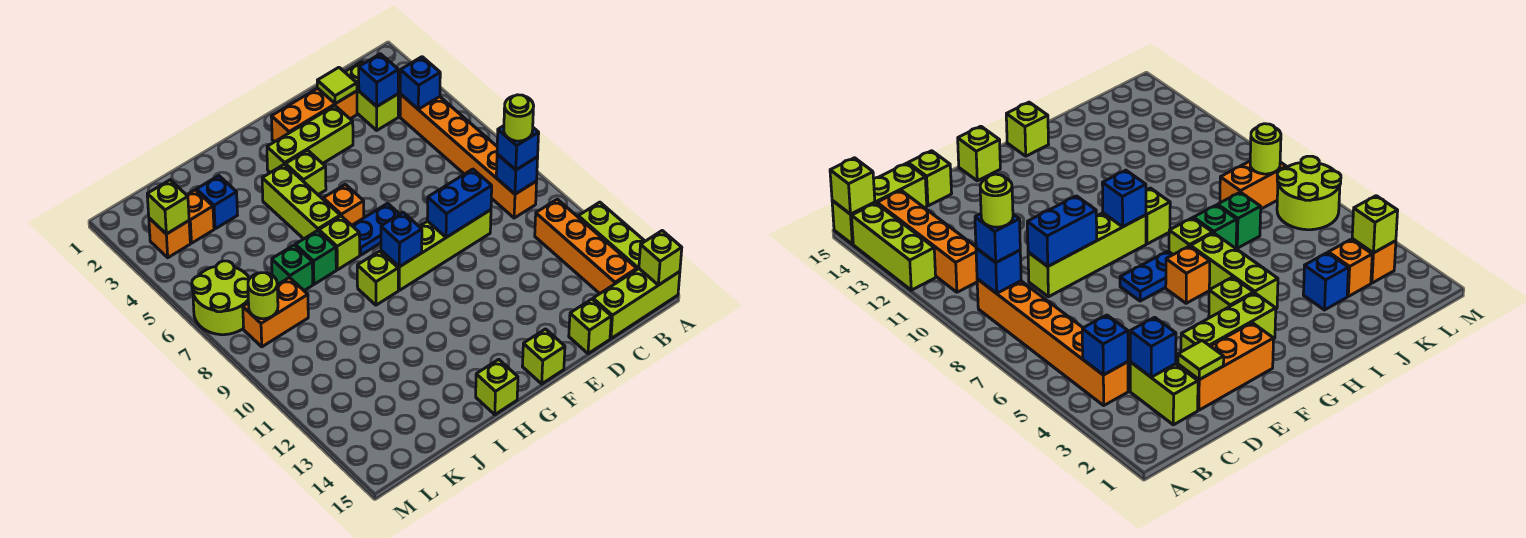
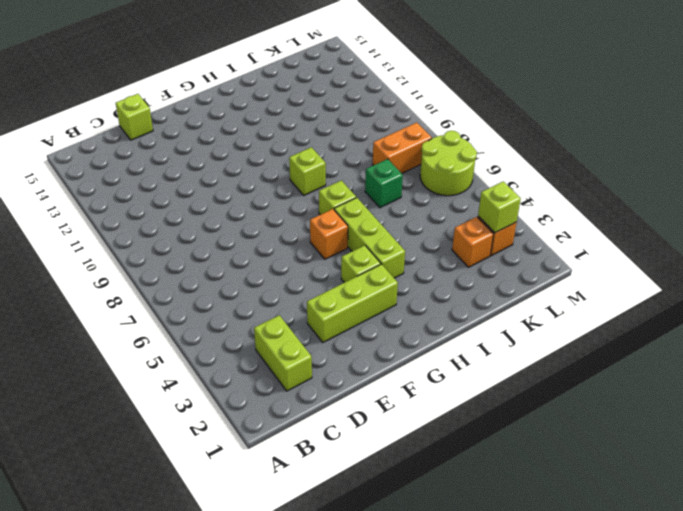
none -> lime brick A12:A14 level 1
none -> lime brick A15:C15 level 1
none -> orange brick B4:B9 level 1
none -> orange brick B11:B14 level 1

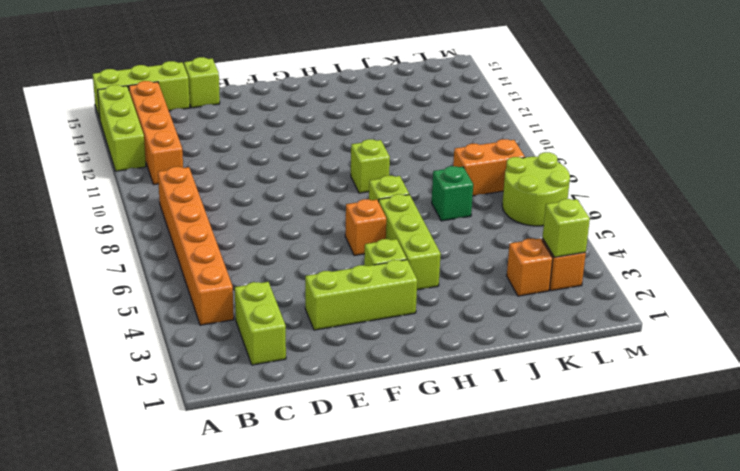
none -> orange brick D2:F2 level 1
none -> lime brick D9:G9 level 1
none -> blue plate F7:G7 level 1
none -> lime brick F15 level 1

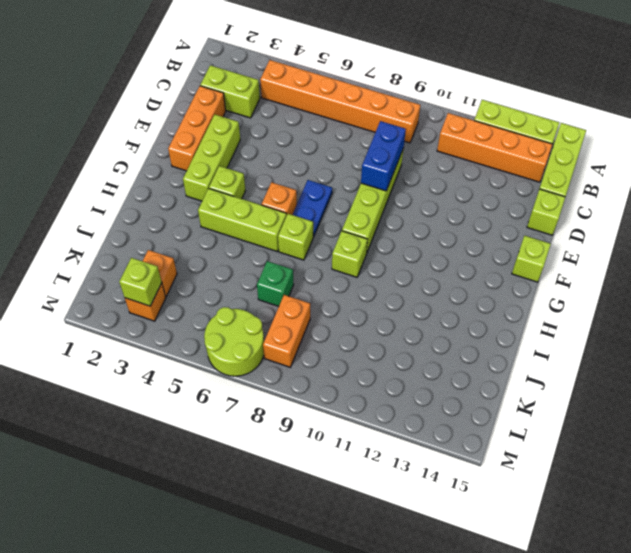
none -> lime brick H15 level 1
none -> green brick I7 level 1
none -> blue brick J3 level 1
none -> lime brick A15 level 2

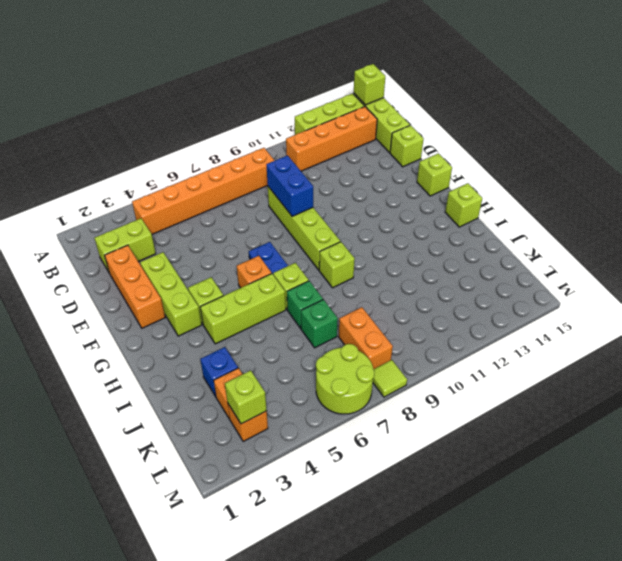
lime tile M8 level 1 -> lime tile D2 level 2
none -> blue brick B4 level 2
none -> blue brick B9 level 2
none -> blue brick C3 level 2
none -> blue brick G9 level 2

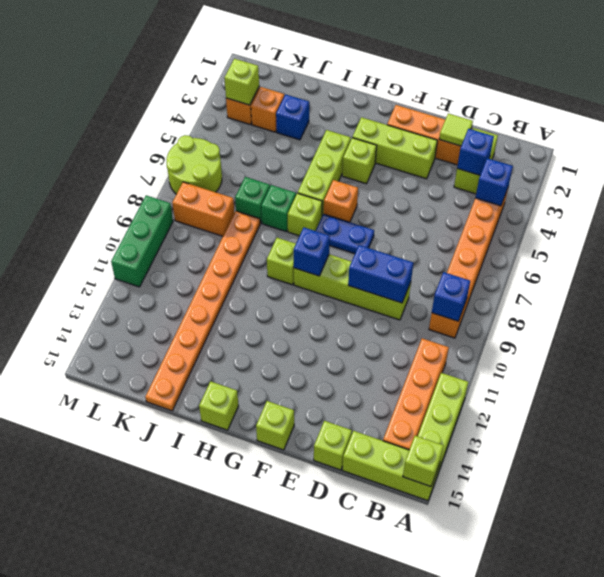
orange plate J8:J15 level 1 -> none
green brick M9:M11 level 1 -> none
none -> lime round brick L8 level 2
none -> blue brick B9 level 3
none -> lime round brick B9 level 4

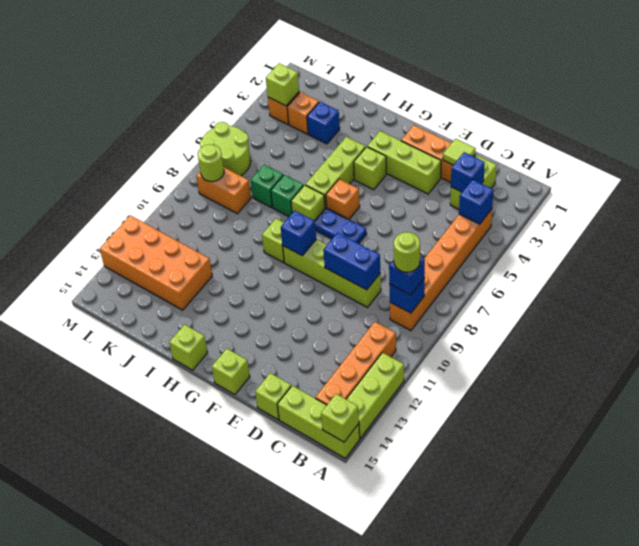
orange brick J12:M13 level 1 -> none

